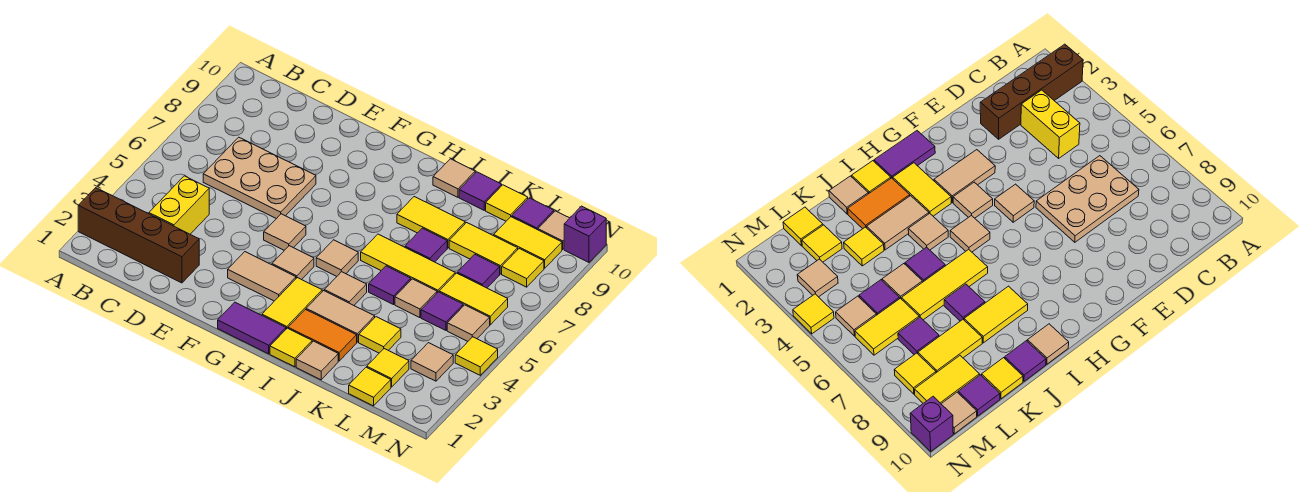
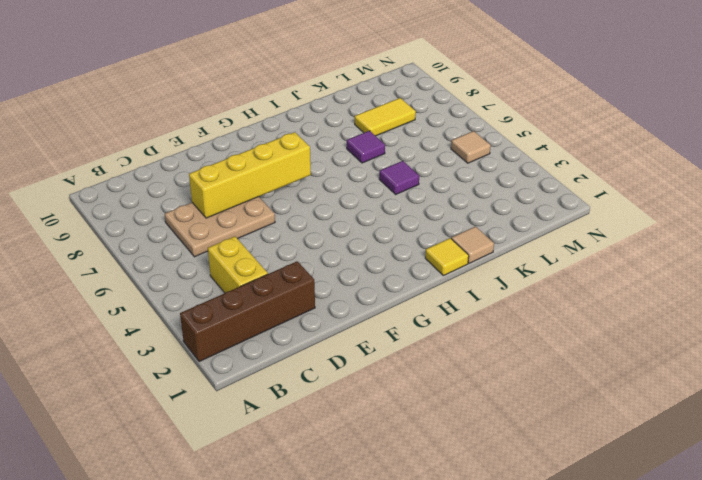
yellow brick D7:G7 level 2 -> none
none -> tan tile F3:G3 level 1
none -> tan tile F5 level 1
none -> purple tile G1:H1 level 1
none -> tan tile G4 level 1

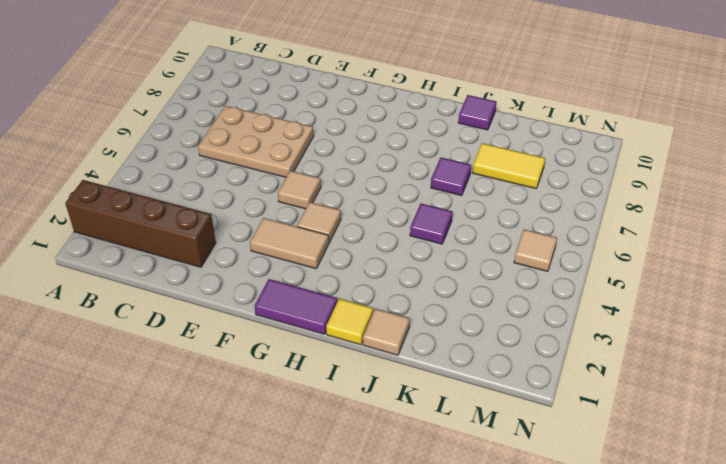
none -> yellow brick C3:C4 level 1
none -> yellow tile H2:H3 level 1
none -> tan tile H5 level 1
none -> orange tile I2:J2 level 1

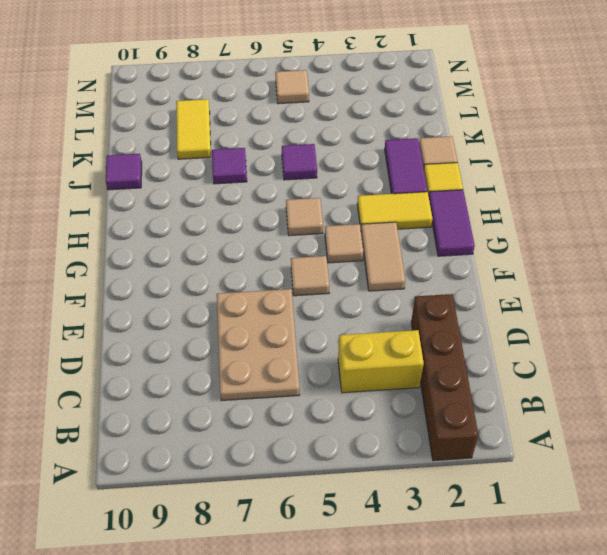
purple tile I2:J2 level 1 -> orange tile I2:J2 level 1
none -> tan tile I3:J3 level 1
none -> tan tile I4 level 1
none -> yellow tile I6:K6 level 1
none -> yellow tile I8:J8 level 1

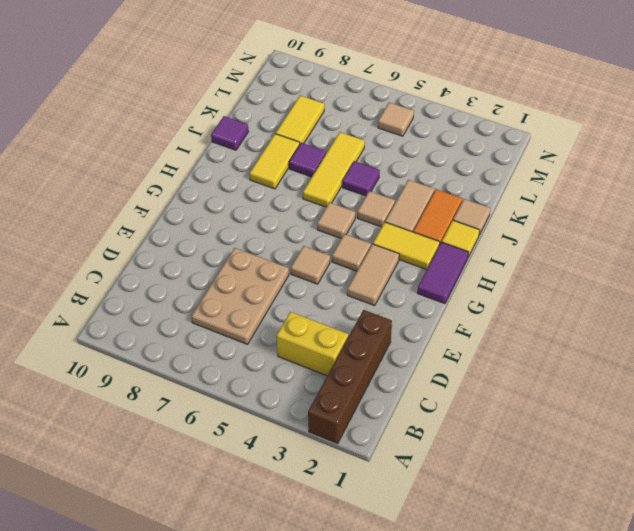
none -> tan tile I10 level 1
none -> yellow tile K3 level 1
none -> tan tile K5 level 1
none -> yellow tile K10 level 1

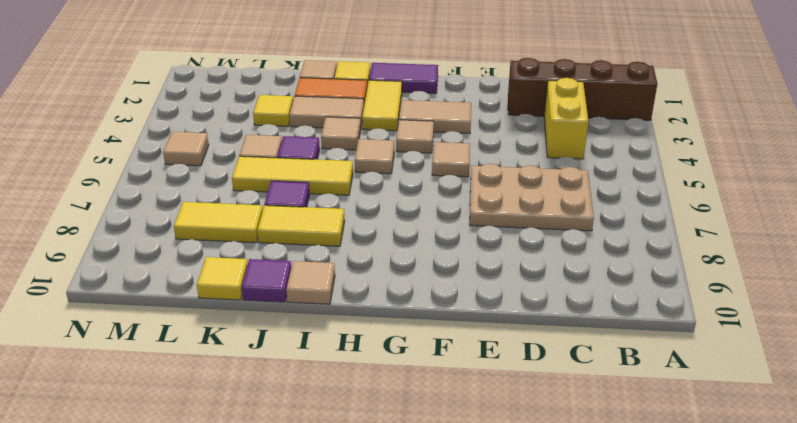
none -> yellow tile L1 level 1
none -> yellow tile L2 level 1
none -> purple tile L5 level 1
none -> yellow tile L6:M6 level 1

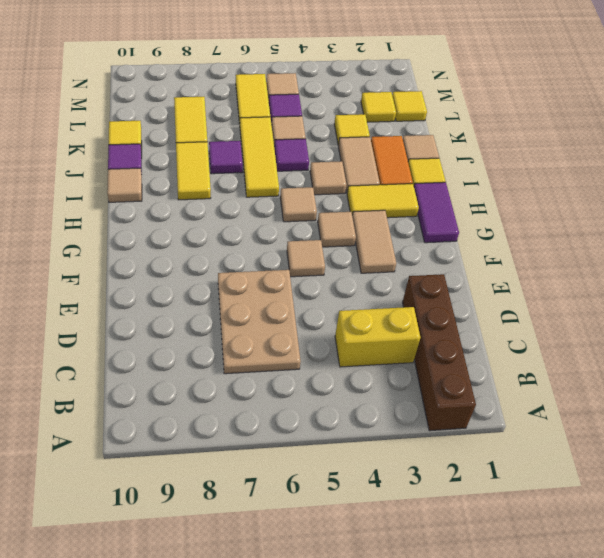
none -> purple tile L7 level 1
none -> yellow tile L9:M9 level 1
none -> purple tile L10 level 1
none -> tan tile M3 level 1

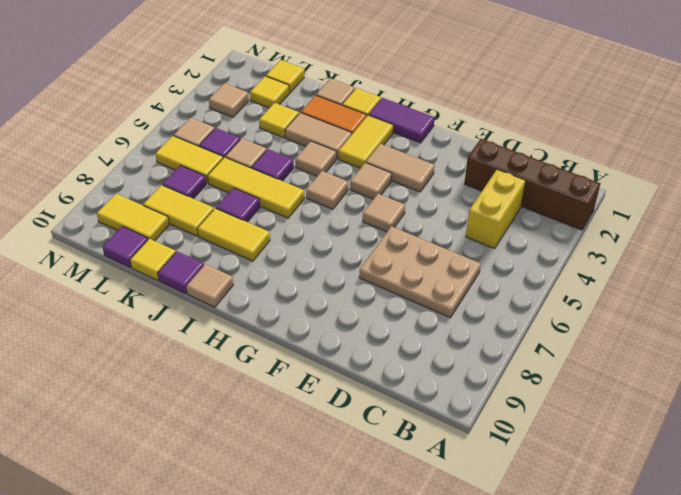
none -> yellow tile M8 level 1
none -> tan tile M10 level 1
none -> yellow tile N4 level 1
none -> purple brick N10 level 1

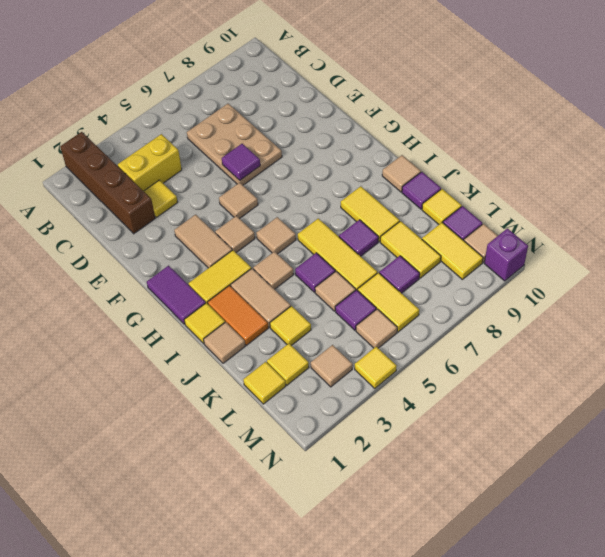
yellow tile D3 level 1 -> yellow tile M8 level 1
purple tile E6 level 2 -> none

